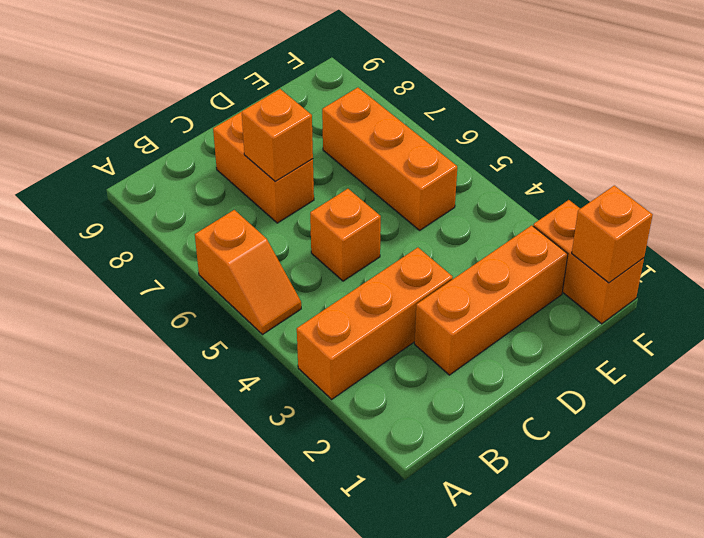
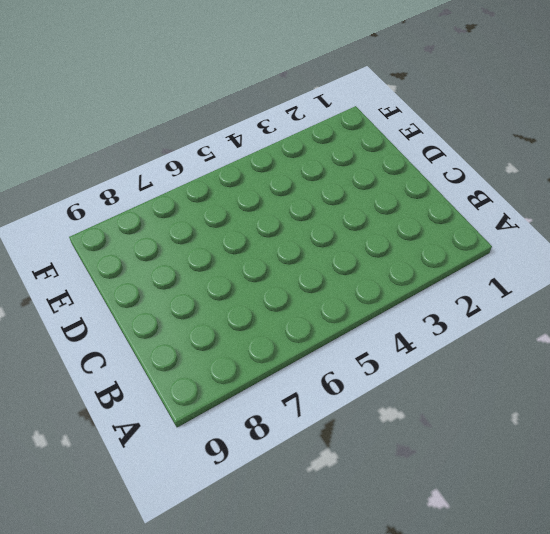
none -> orange brick A3:C3 level 1
none -> orange slope A5:A6 level 1 top 6

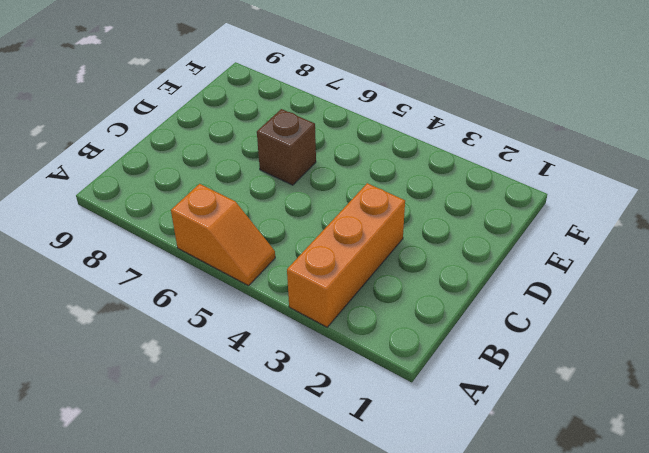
brown brick D6 level 1 -> none
none -> orange brick C2:E2 level 1
none -> orange brick C5 level 1

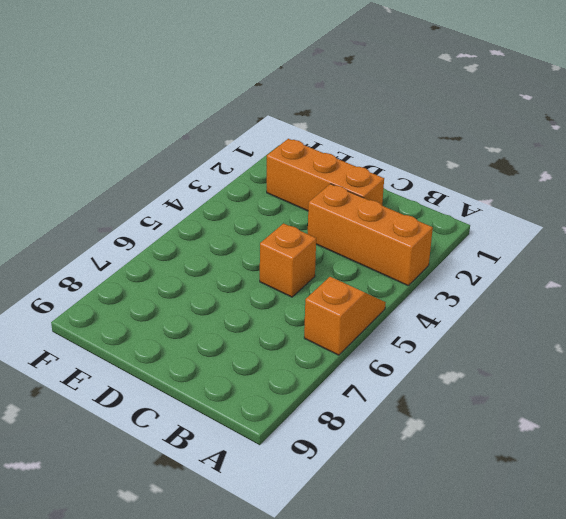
none -> orange brick C7:C8 level 1
none -> orange brick E5:E7 level 1

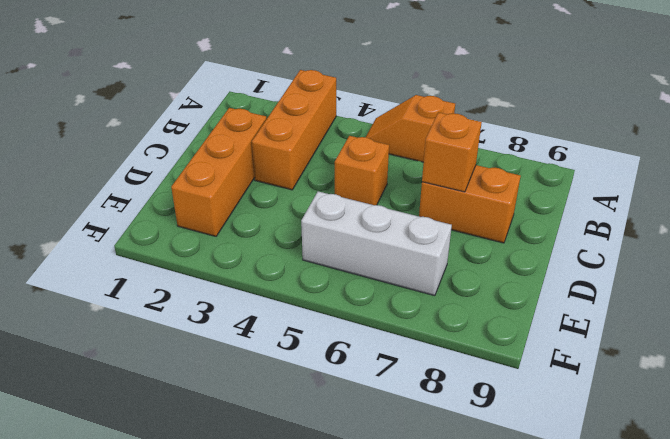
white brick E5:E7 level 1 -> orange brick E5:E7 level 1
none -> orange brick F1:F2 level 1
none -> orange brick F1 level 2

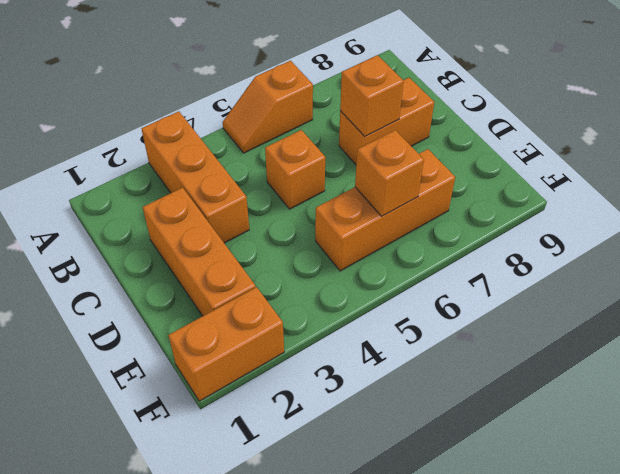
orange brick E6 level 2 -> orange brick F1 level 2

